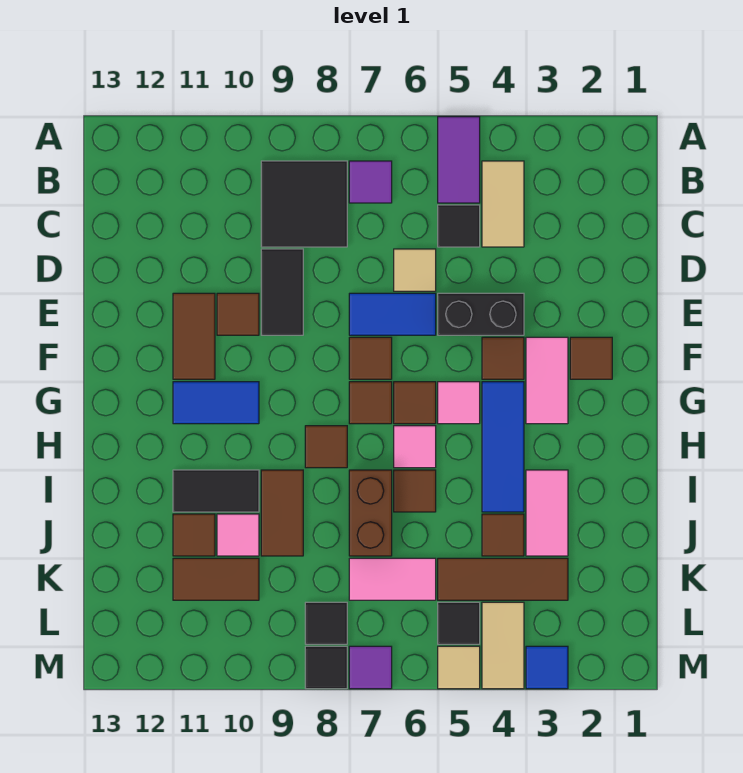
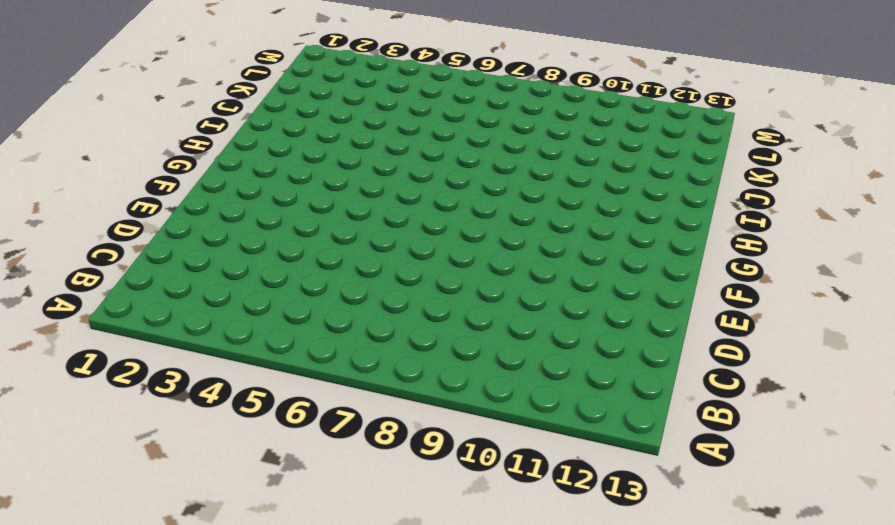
none -> purple tile A5:B5 level 1
none -> tan tile B4:C4 level 1
none -> purple tile B7 level 1
none -> black tile B8:C9 level 1

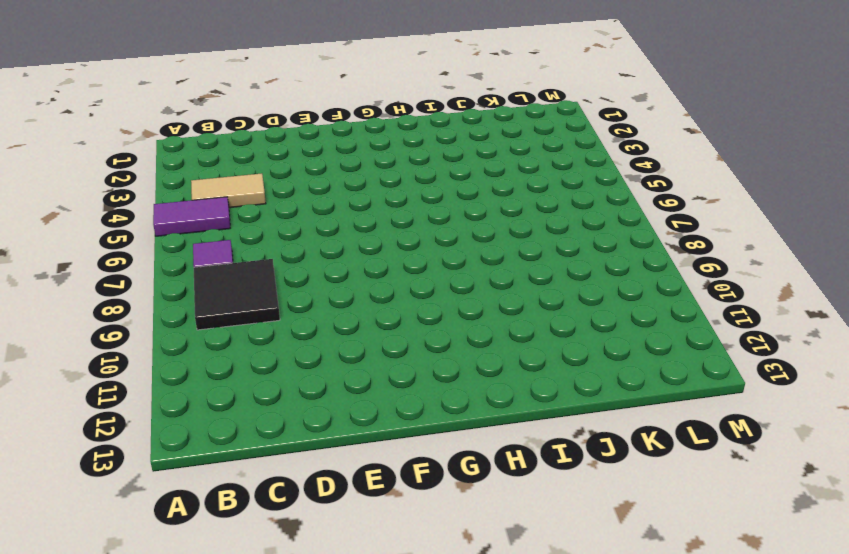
none -> black tile C5 level 1
none -> tan tile D6 level 1
none -> black tile D9:E9 level 1
none -> black brick E4:E5 level 1

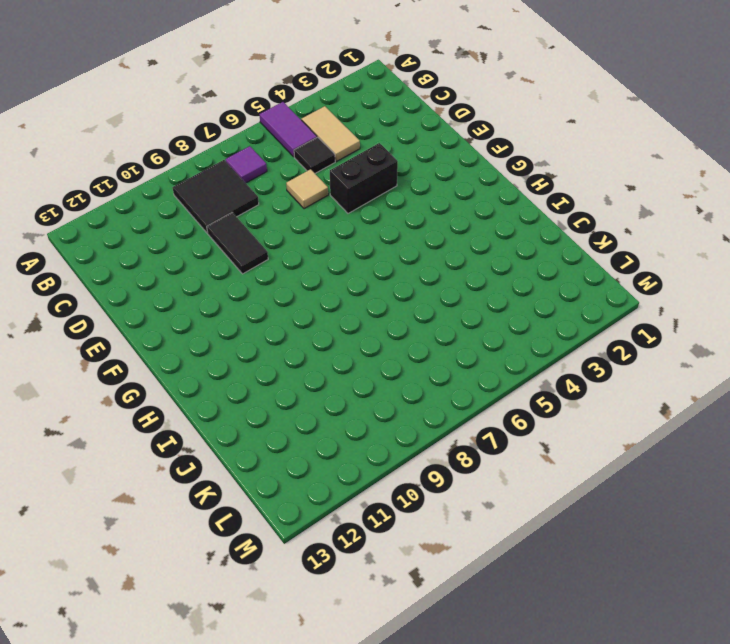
none -> blue tile E6:E7 level 1
none -> brown tile E10 level 1
none -> brown tile E11:F11 level 1
none -> brown tile F2 level 1

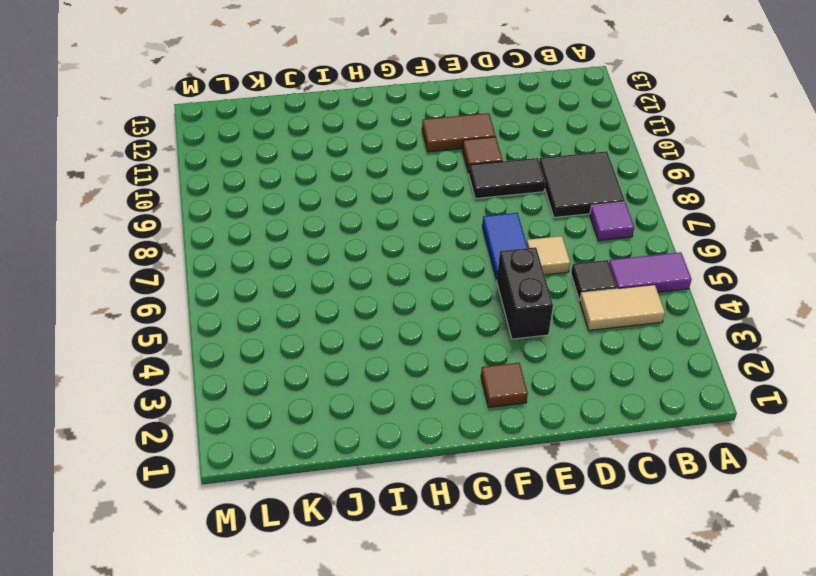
none -> pink tile F3:G3 level 1
none -> brown tile F4 level 1
none -> brown tile F7 level 1
none -> blue tile G4:I4 level 1

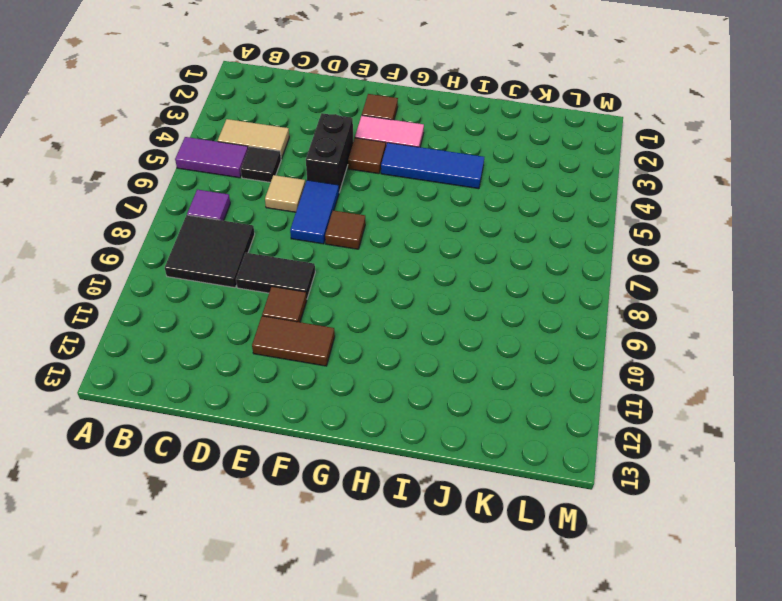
none -> pink tile G5 level 1
none -> brown tile G6 level 1
none -> brown tile G7 level 1
none -> blue tile G10:G11 level 1

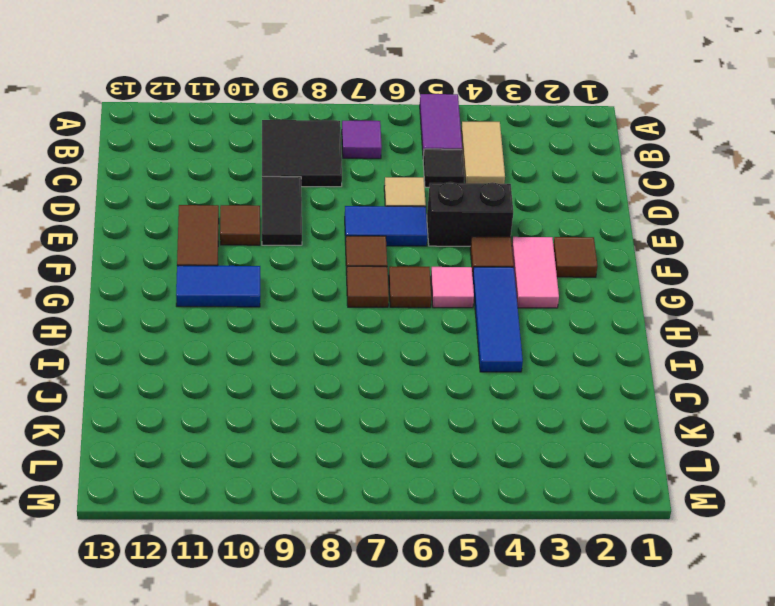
none -> pink tile H6 level 1
none -> brown tile H8 level 1
none -> pink tile I3:J3 level 1
none -> brown tile I6 level 1

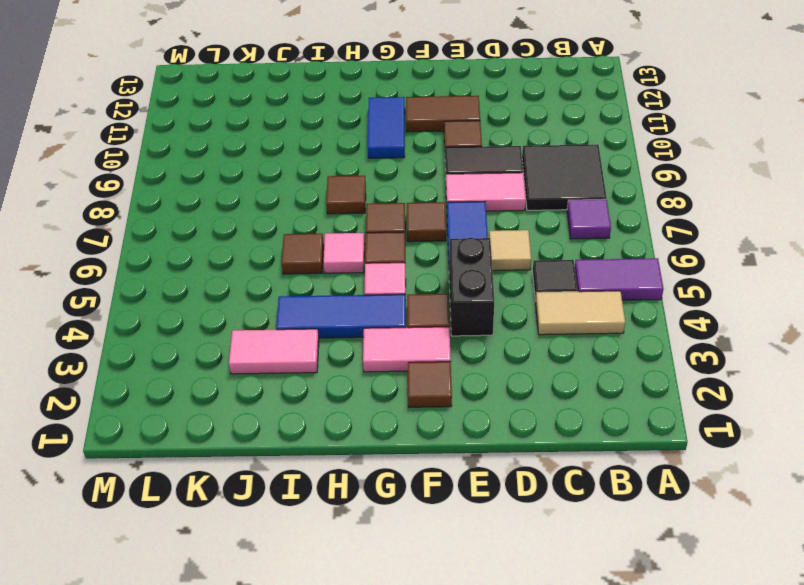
pink tile D8:E8 level 1 -> pink tile K6:K7 level 1
none -> brown brick I7:J7 level 1
none -> brown tile I9:J9 level 1
none -> black tile I10:I11 level 1
none -> brown tile J4 level 1

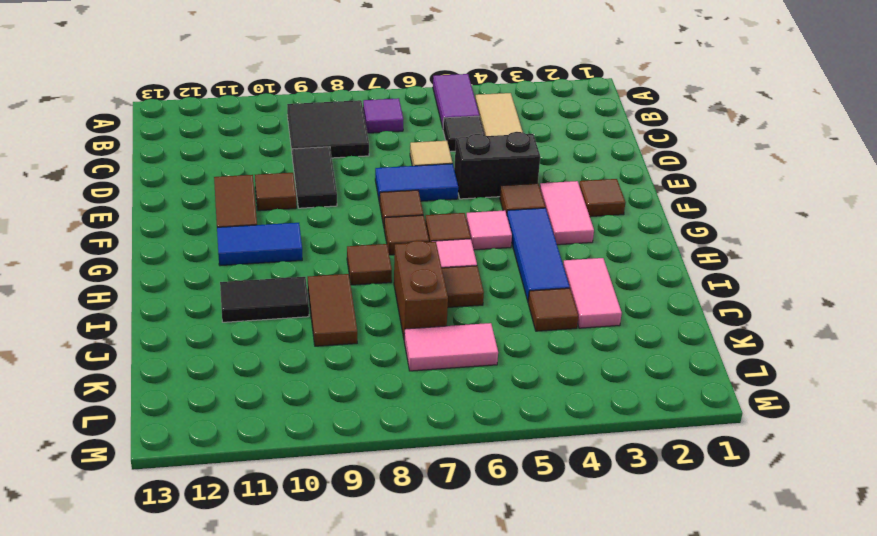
none -> pink tile J10 level 1
none -> brown tile J11 level 1
none -> brown tile K3:K5 level 1
none -> brown tile K10:K11 level 1

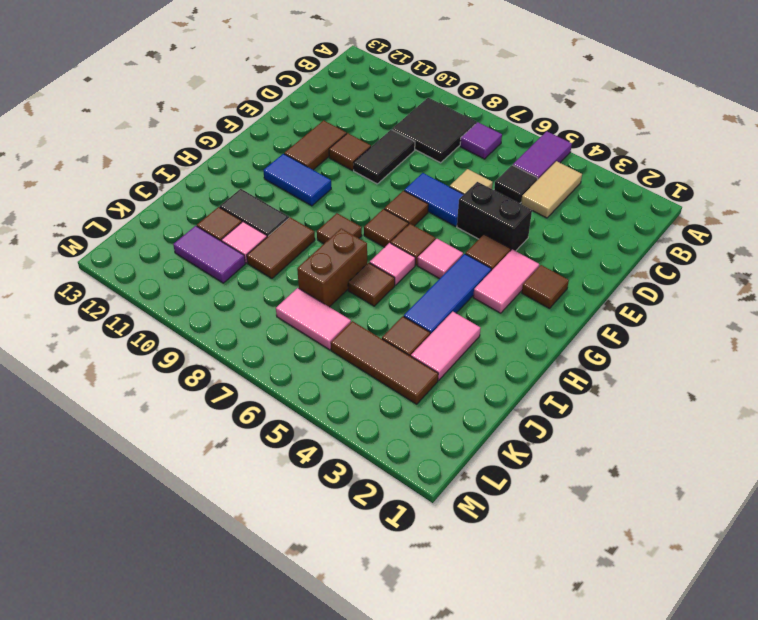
purple tile K10:K11 level 1 -> brown tile K10:K11 level 1
none -> tan tile L4:M4 level 1
none -> black tile L5 level 1
none -> black tile L8 level 1
none -> blue tile M3 level 1

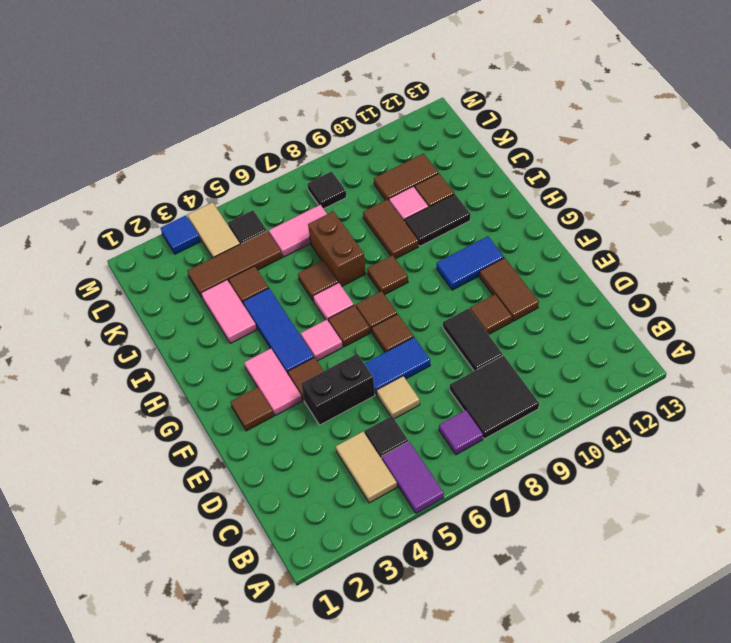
none -> tan tile M5 level 1
none -> purple tile M7 level 1
none -> black tile M8 level 1

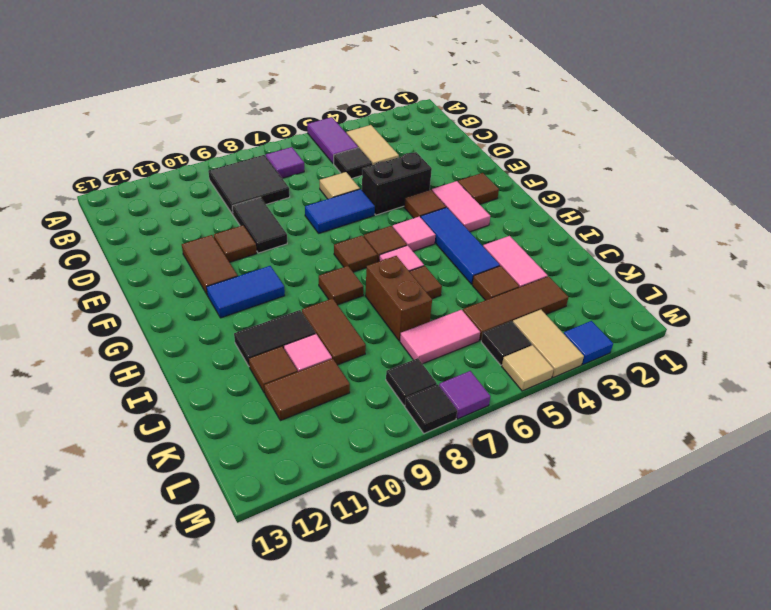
none -> brown tile F7 level 1

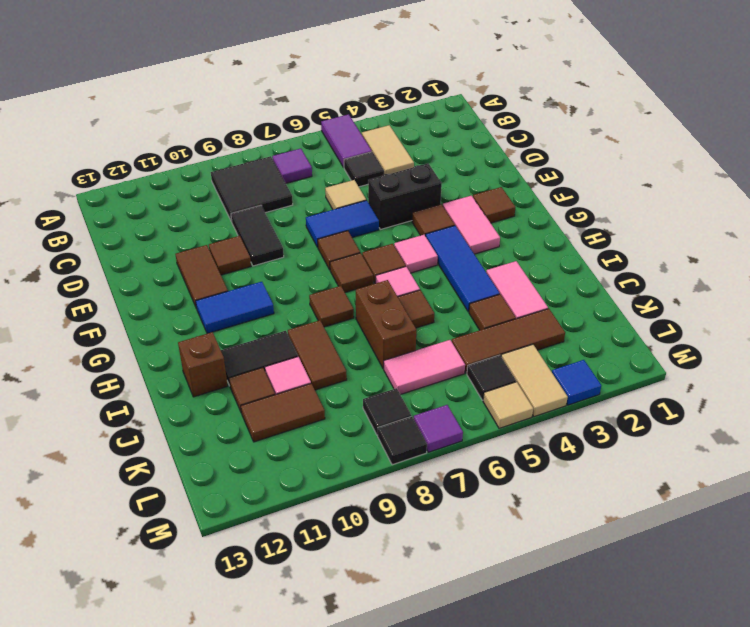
brown brick I12 level 1 -> none

